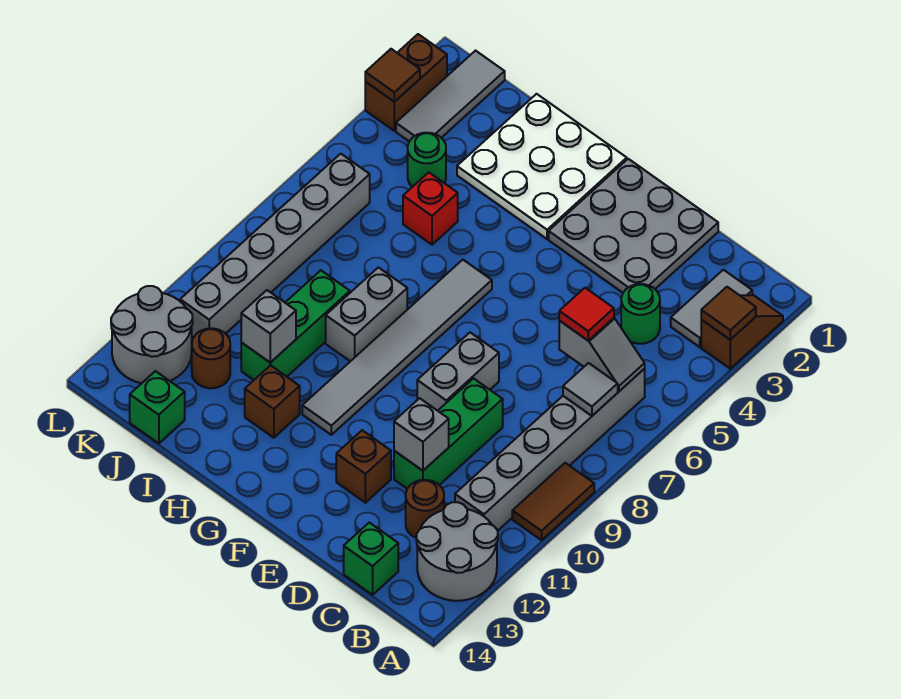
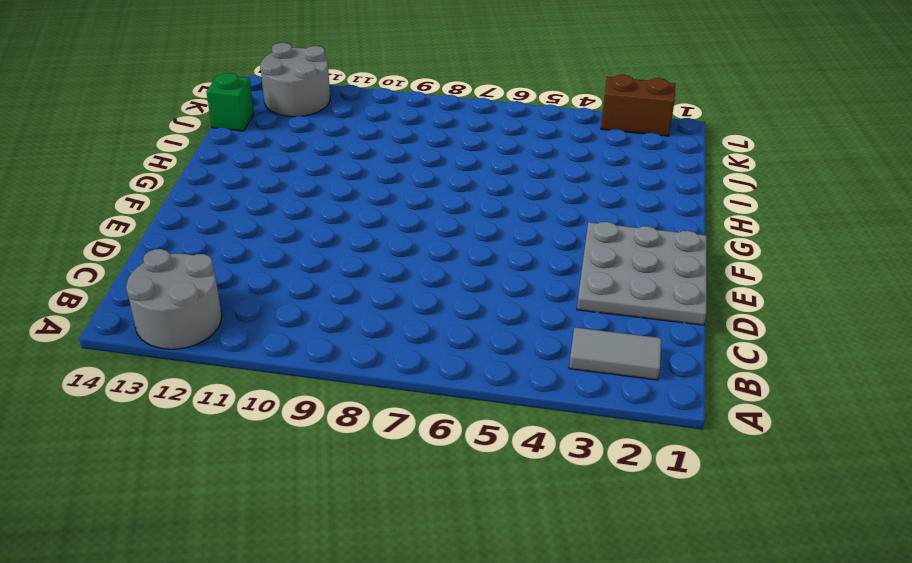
none -> brown slope A2:A3 level 1 top 3
none -> brown tile A9:A10 level 1
none -> grey brick B6:B11 level 1
none -> green round brick C4 level 1

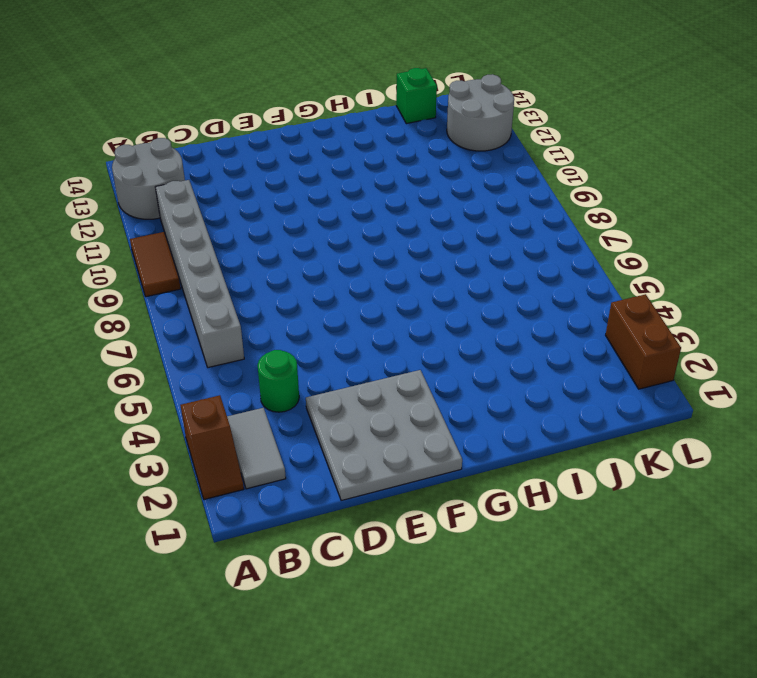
none -> brown round brick C12 level 1
none -> green brick C14 level 1
none -> green brick D9:D11 level 1
none -> grey brick E8:E9 level 1

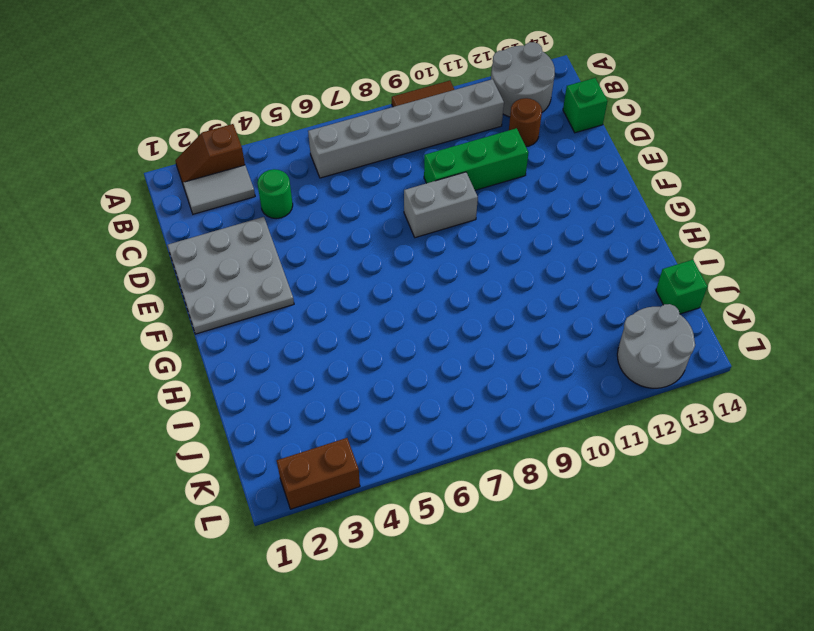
none -> brown brick E12 level 1
none -> white plate G1:I3 level 1
none -> grey tile G6:G11 level 1
none -> grey brick H8:H9 level 1

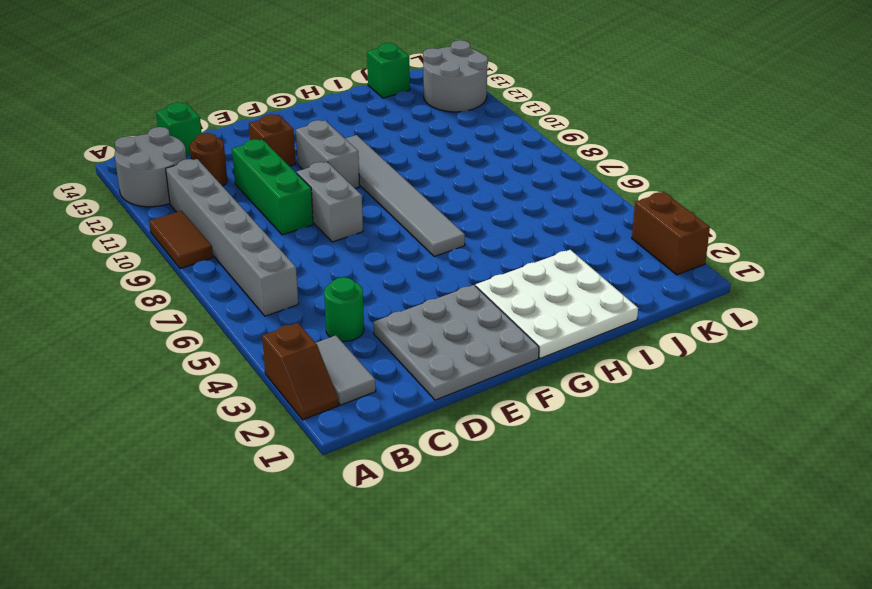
grey brick F10:F11 level 1 -> grey brick H8:H9 level 1
none -> brown brick H12 level 1
none -> red brick I5 level 1
none -> green brick I9:I11 level 1
none -> green round brick J4 level 1

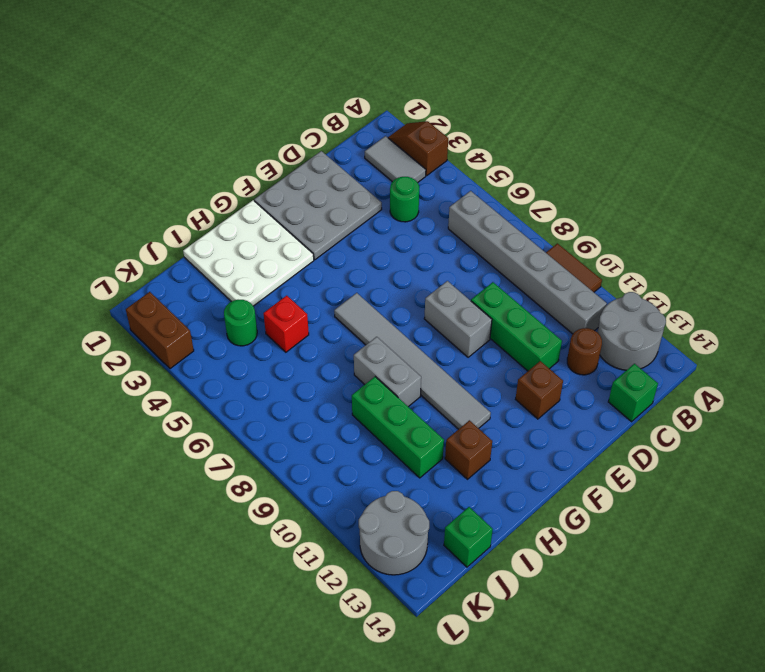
none -> brown round brick J12 level 1
none -> grey tile K1:K3 level 1
none -> grey brick K6:K11 level 1
none -> brown tile A3 level 2

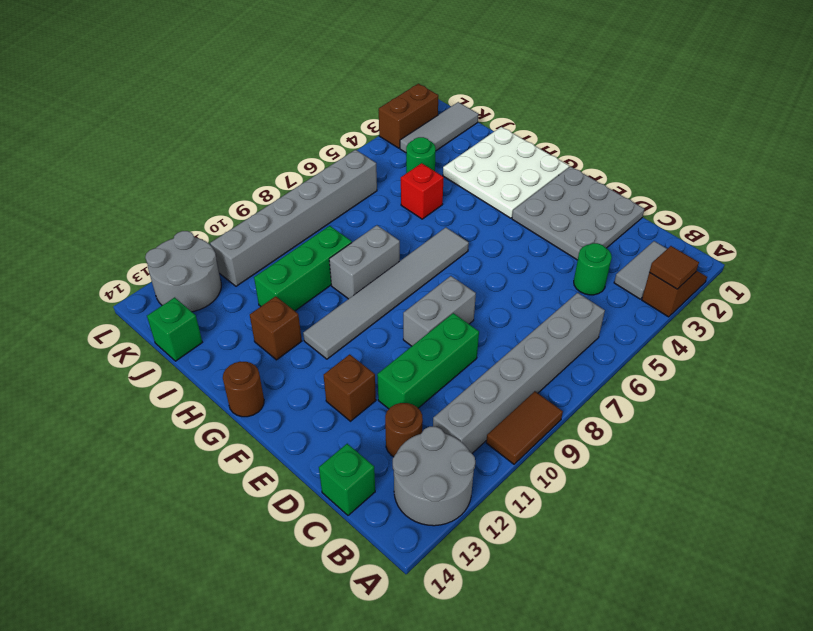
brown round brick G14 level 1 -> brown round brick J12 level 1
none -> grey slope B6:C6 level 2 top C
none -> grey tile B7 level 2
none -> grey brick D11 level 2
none -> grey brick I11 level 2

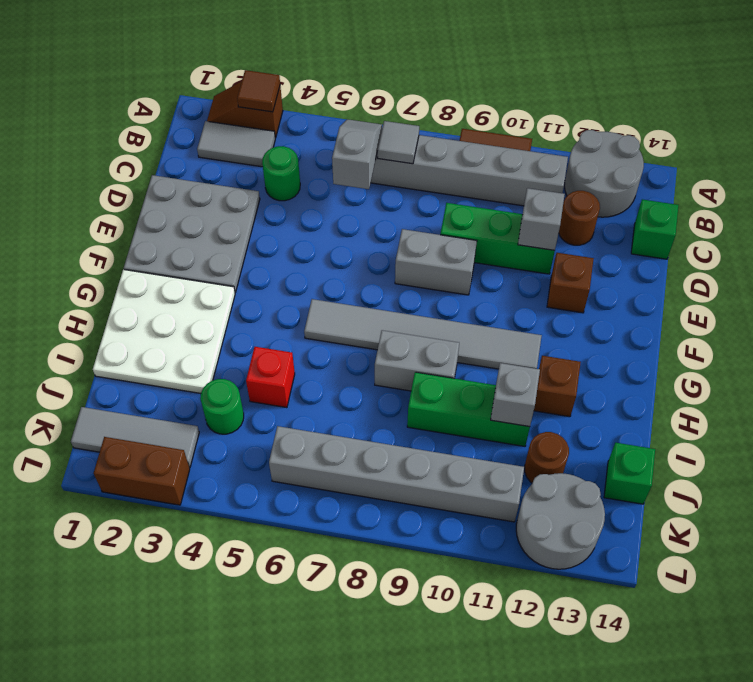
none -> brown tile L3 level 2
none -> red tile C6 level 3

